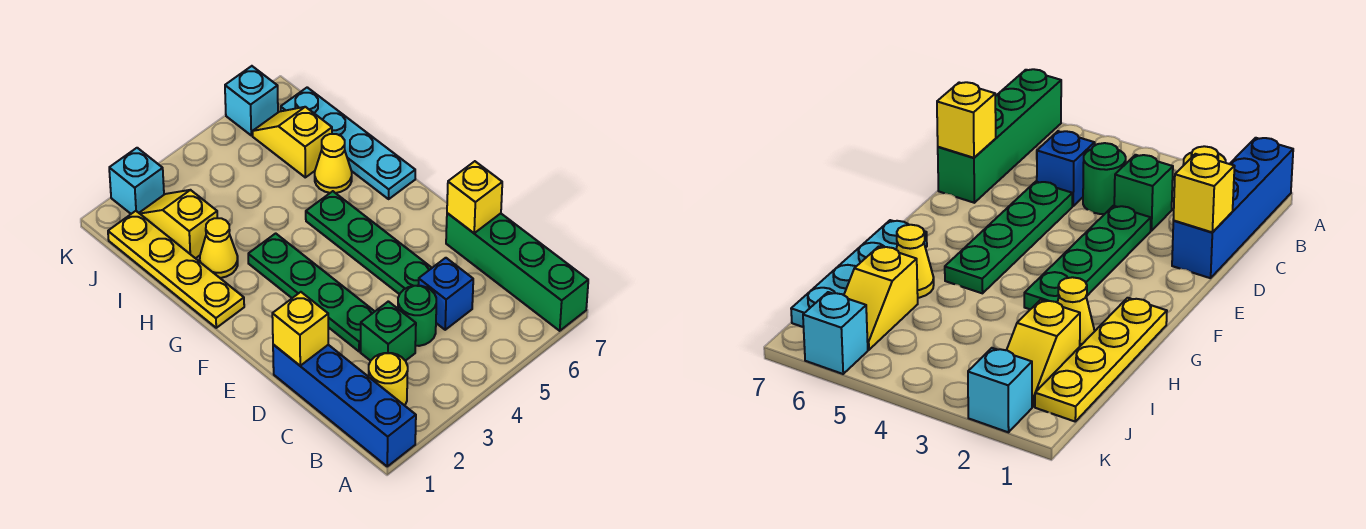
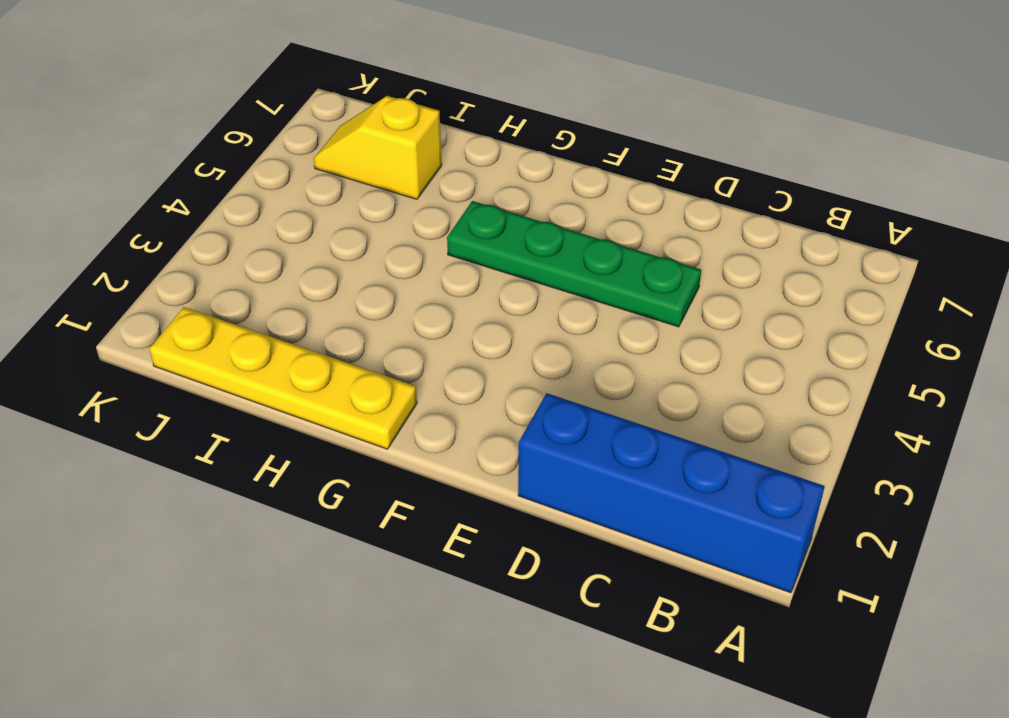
none -> green brick A7:D7 level 1
none -> yellow round brick B2 level 1
none -> green brick C3 level 1

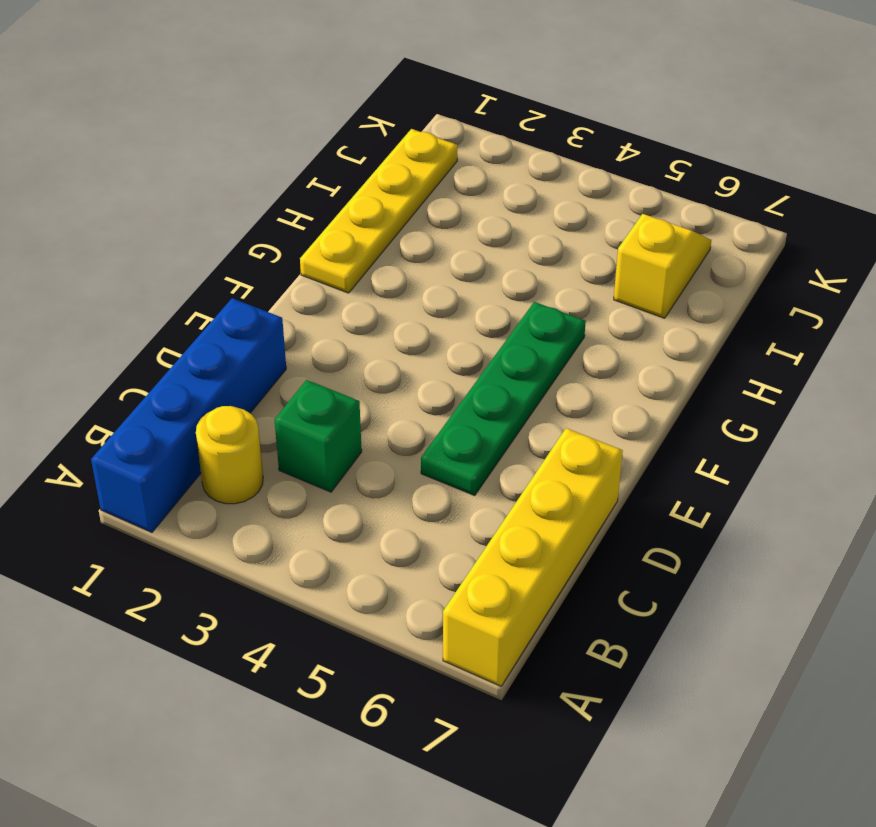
yellow brick A7:D7 level 1 -> green brick A7:D7 level 1
none -> green round brick C4 level 1
none -> blue brick C5 level 1
none -> green plate D3:G3 level 1

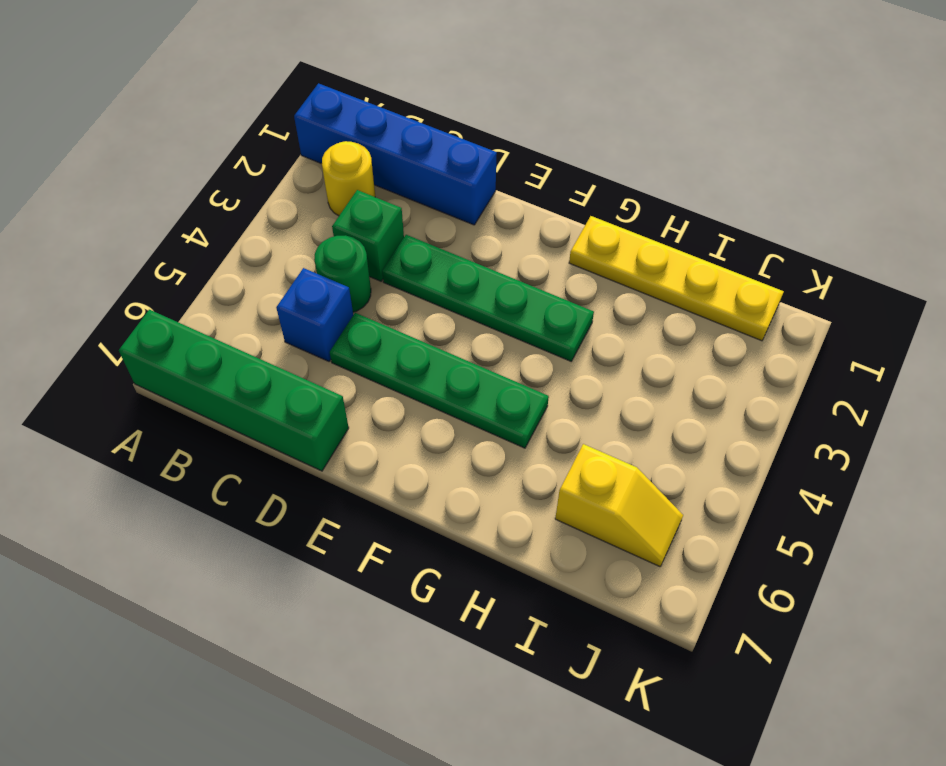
none -> cyan plate G7:J7 level 1
none -> yellow cone H2 level 1
none -> yellow cone H6 level 1

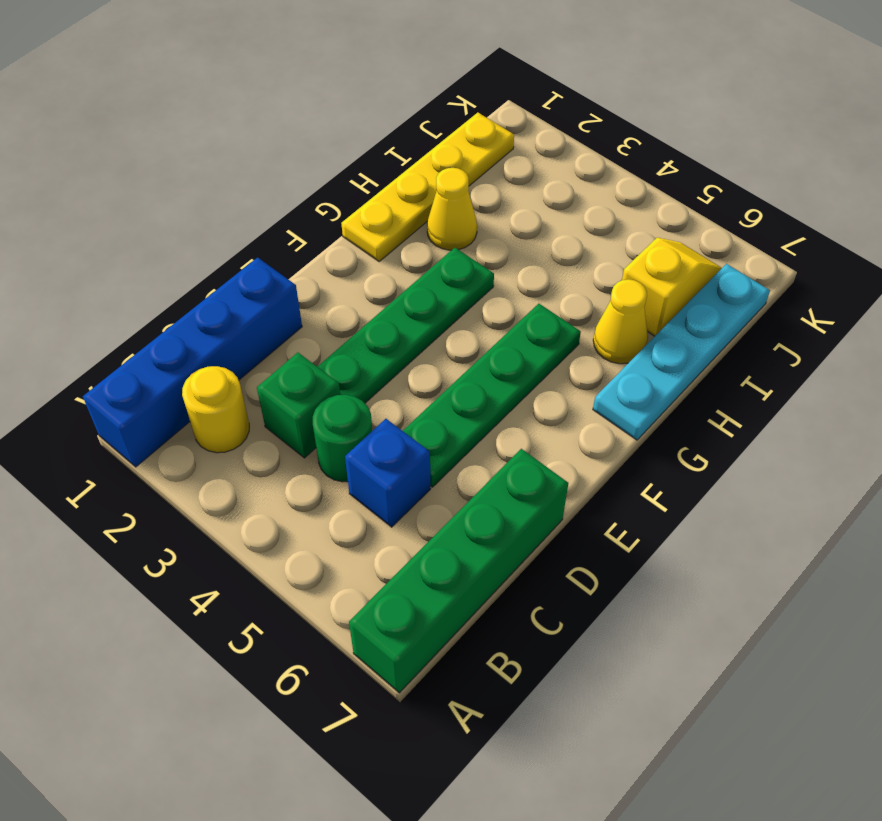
none -> yellow slope I2:J2 level 1 top I
none -> cyan brick K2 level 1
none -> cyan brick K6 level 1

